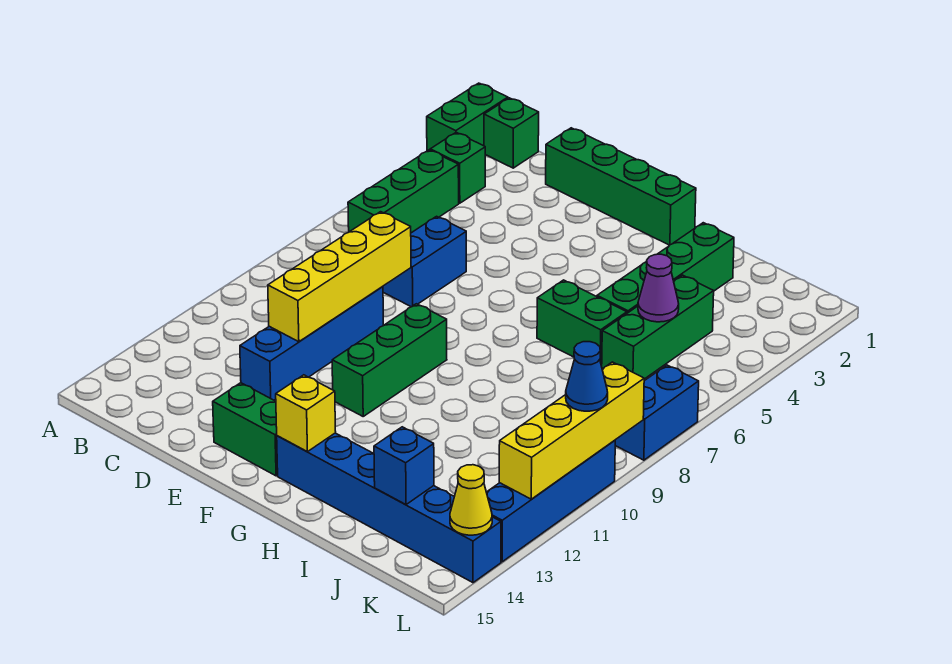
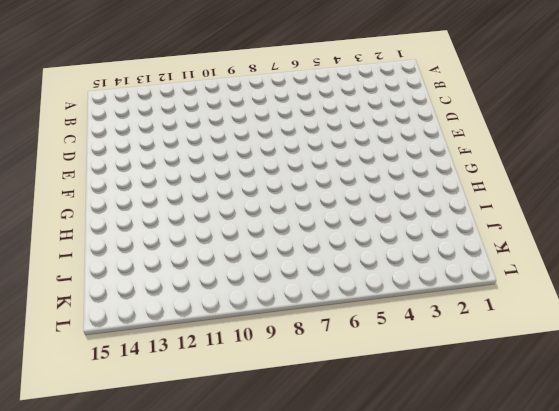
none -> green brick A1:A2 level 1
none -> green brick B1 level 1
none -> green brick B3 level 1

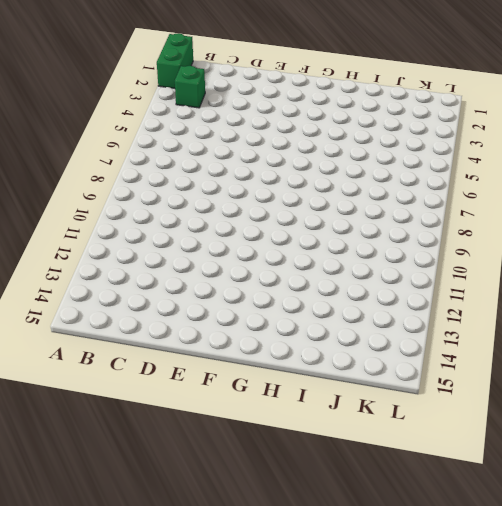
none -> green brick B1 level 1
none -> green brick B4:B6 level 1
none -> green brick D1:G1 level 1

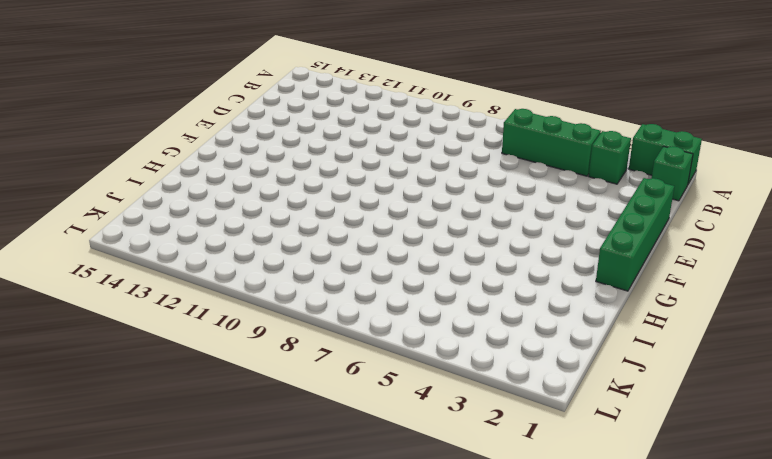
none -> blue brick D6:D7 level 1
none -> blue brick D9:D12 level 1
none -> green brick E14:F14 level 1

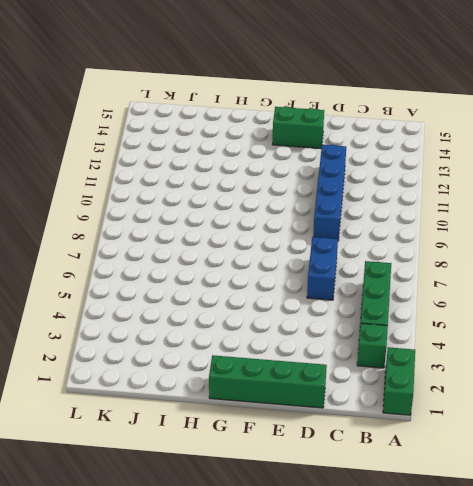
none -> green brick B1 level 1
none -> green brick F9:F11 level 1
none -> blue brick G14:L14 level 1

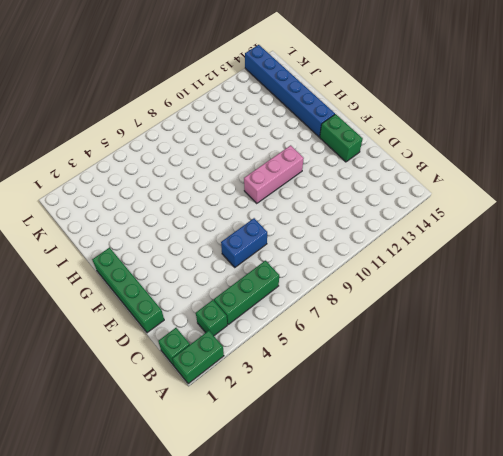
pink brick F9:F11 level 1 -> green brick F9:F11 level 1
none -> blue brick D9:D12 level 1
none -> green brick H6:I6 level 1
none -> green brick I2:I5 level 1

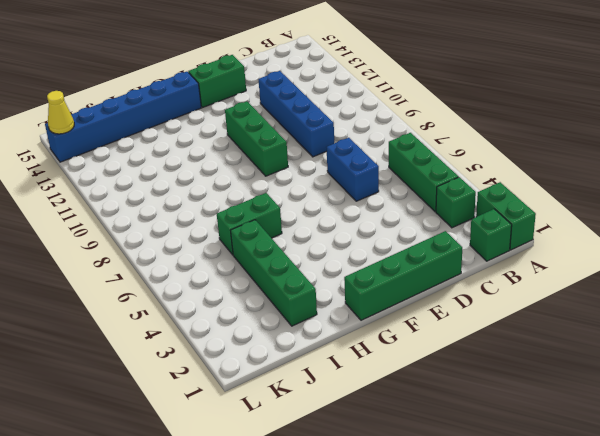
none -> green brick J4:J6 level 1
none -> blue brick L7:L8 level 1
none -> blue brick L10:L13 level 1

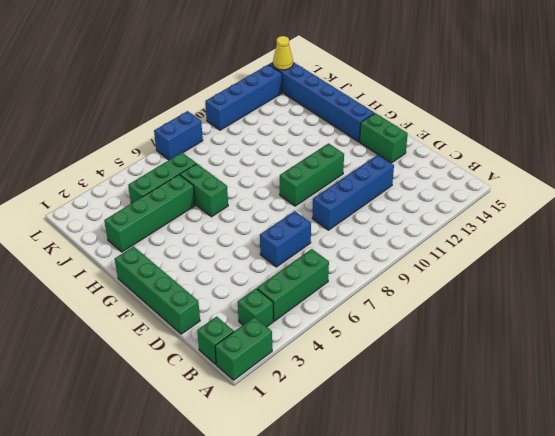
none -> yellow brick D8:D11 level 2
none -> yellow brick G14 level 2
none -> purple cone J5 level 2

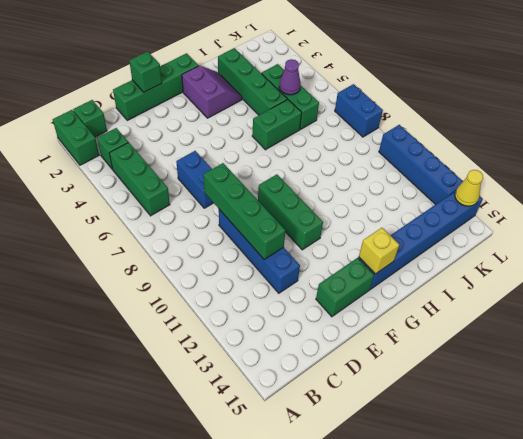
green brick D8:D11 level 2 -> yellow brick D8:D11 level 2
green brick E1 level 2 -> none
purple slope G2:H3 level 1 top G -> none
none -> blue brick J14 level 2
none -> yellow brick L9:L12 level 2
none -> blue cone L10 level 3

